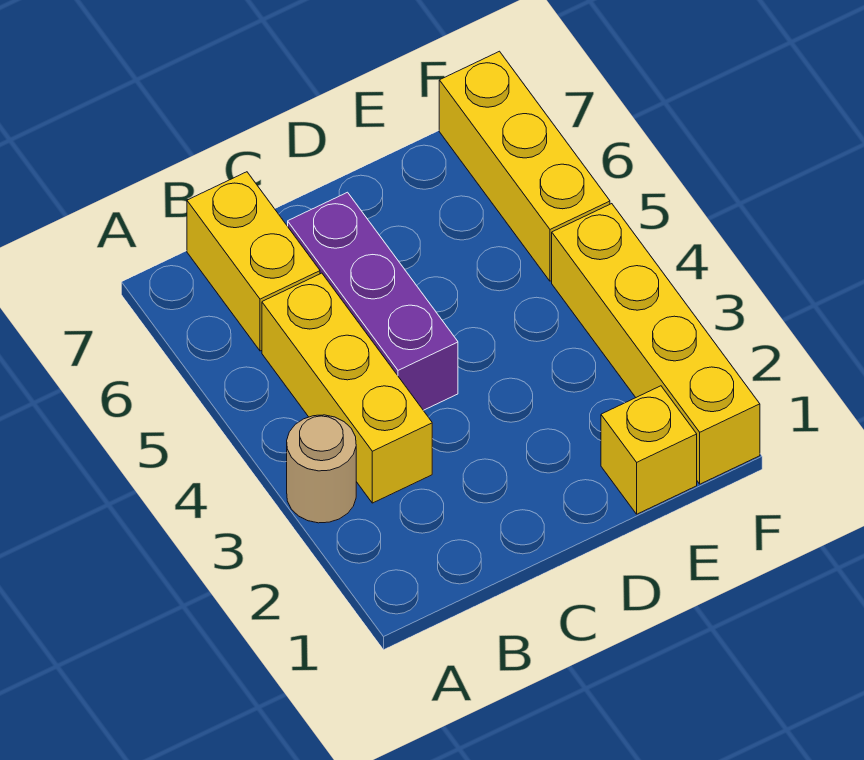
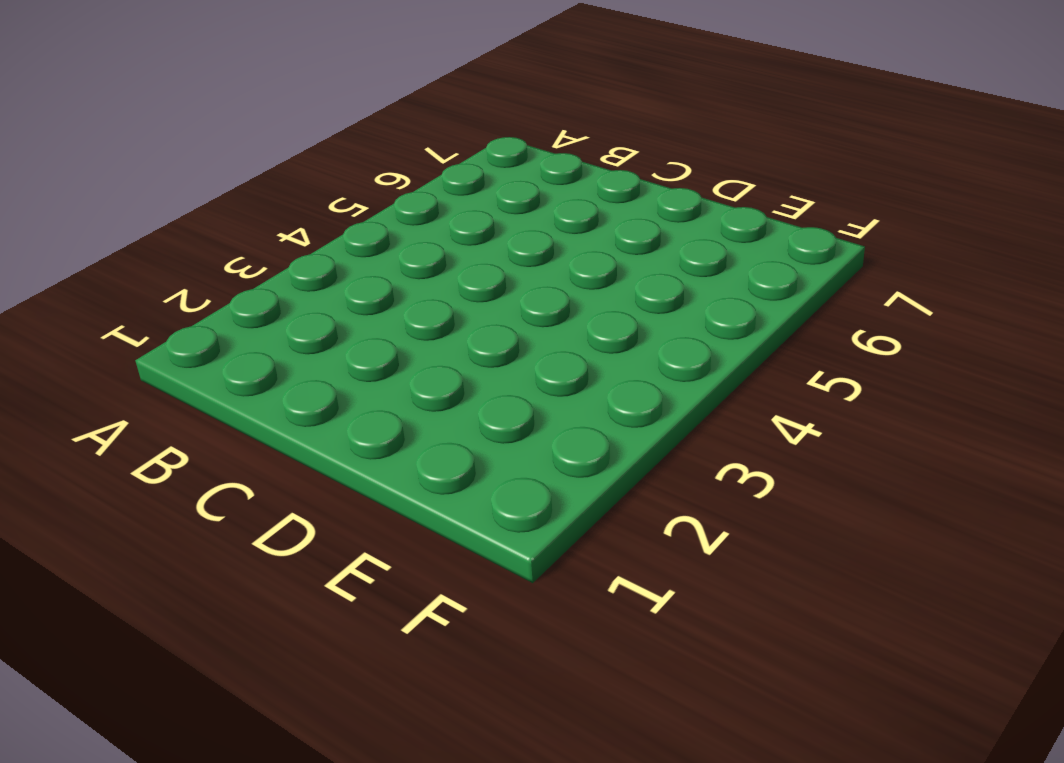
none -> tan round brick A3 level 1
none -> yellow brick B3:B5 level 1

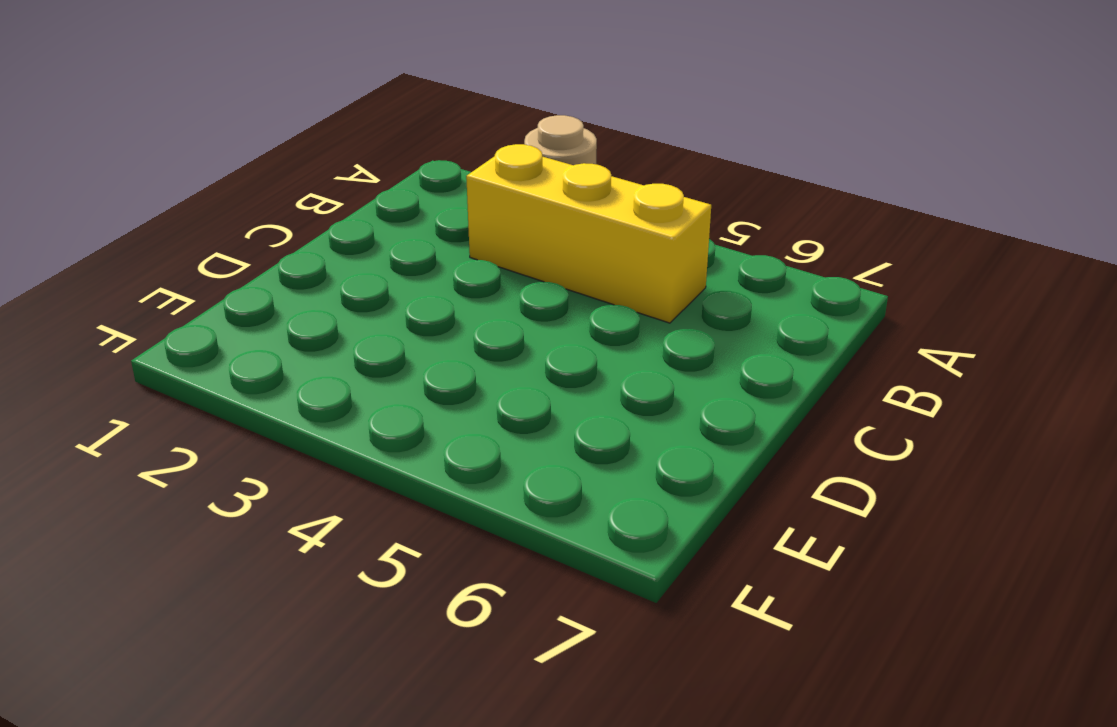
none -> yellow brick B6:B7 level 1
none -> purple brick C4:C6 level 1

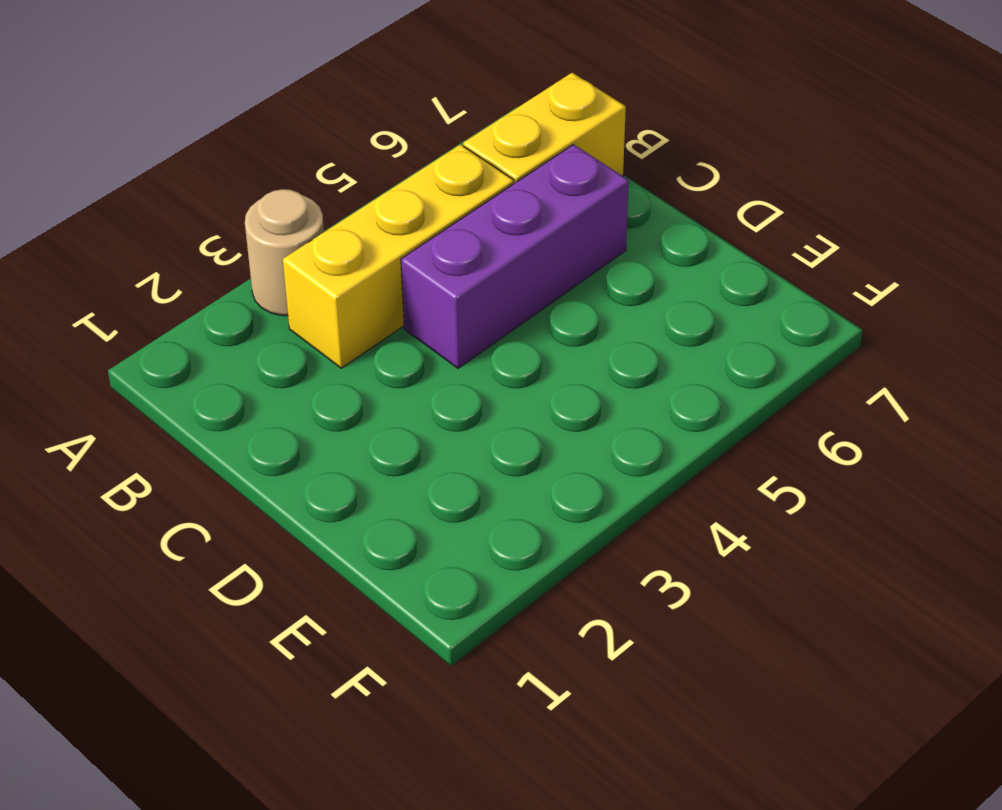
none -> yellow brick E1 level 1
none -> yellow brick F1:F4 level 1

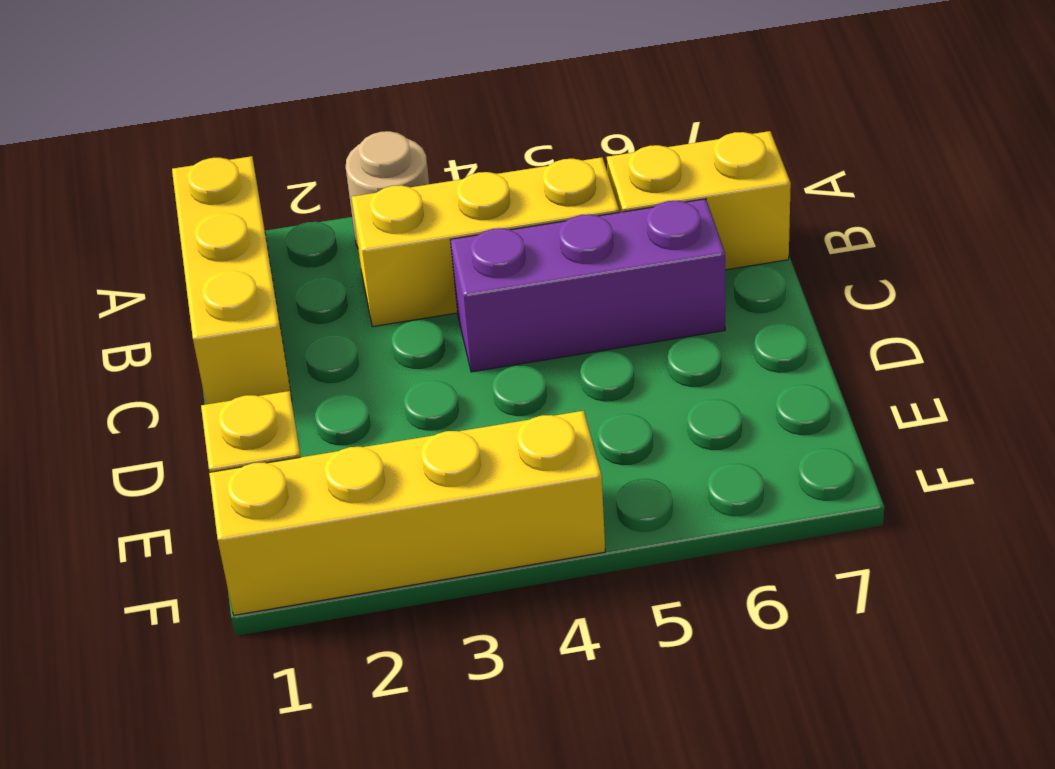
yellow brick A1:C1 level 1 -> yellow brick F5:F7 level 1

